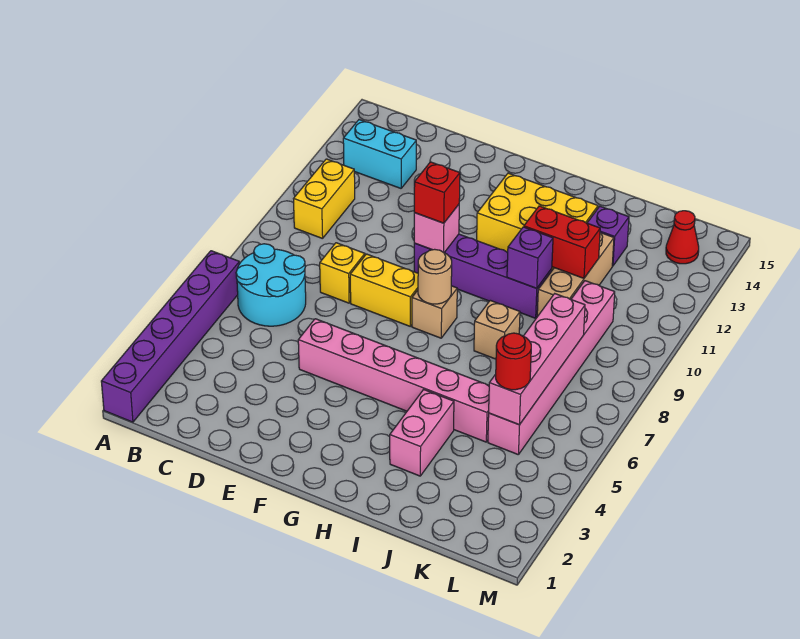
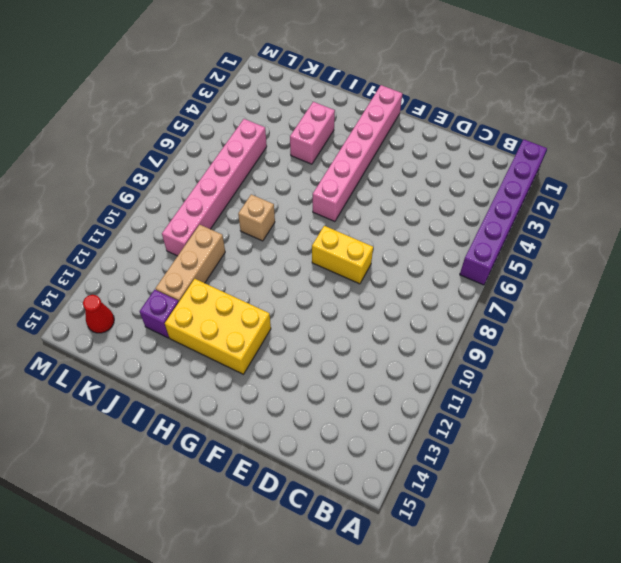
pink brick G1:G6 level 1 -> pink brick E5:J5 level 1
none -> cyan round brick B6:C7 level 1
none -> yellow brick B10:B11 level 1
none -> cyan brick B13:C13 level 1

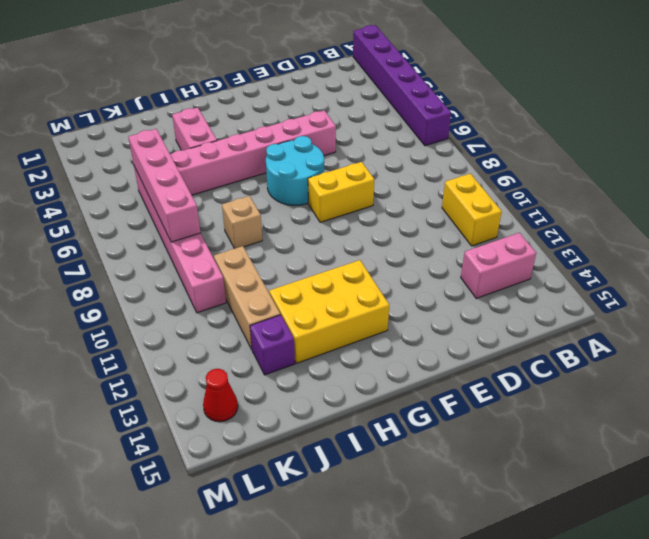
pink brick B13:C13 level 1 -> cyan brick B13:C13 level 1
cyan round brick F6:G7 level 1 -> cyan round brick B6:C7 level 1
none -> yellow brick D8 level 1
none -> purple brick F10:I10 level 1
none -> tan brick G8 level 1

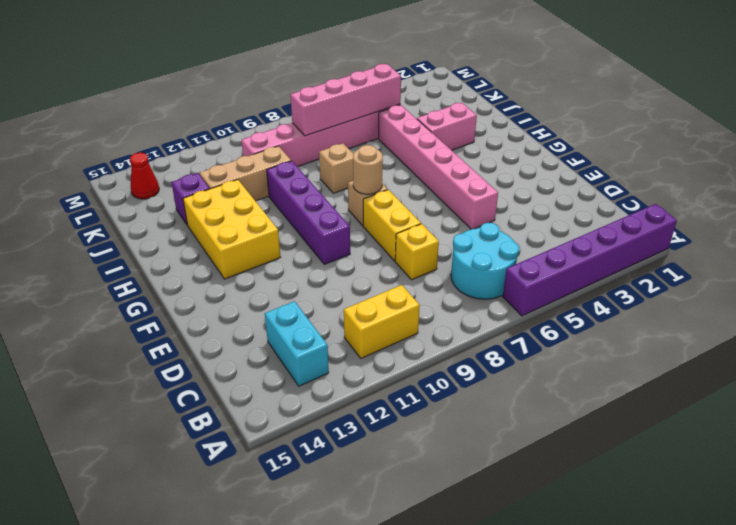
none -> pink brick F10 level 2
none -> purple brick I10 level 2
none -> red brick I11:J11 level 2

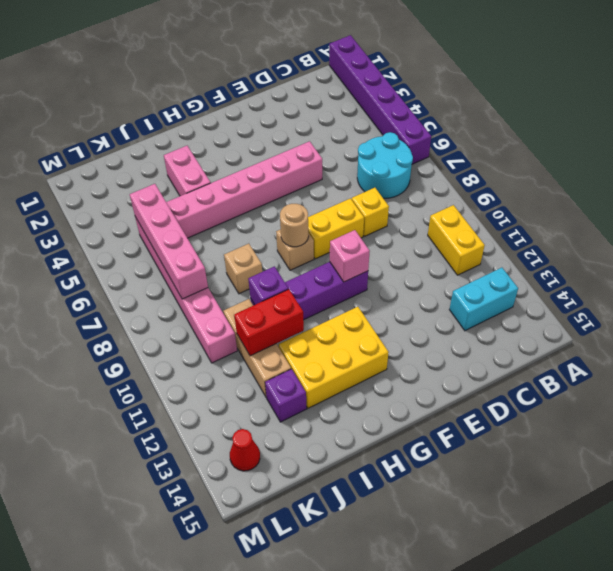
none -> red brick F10 level 3
none -> red round brick K5 level 3

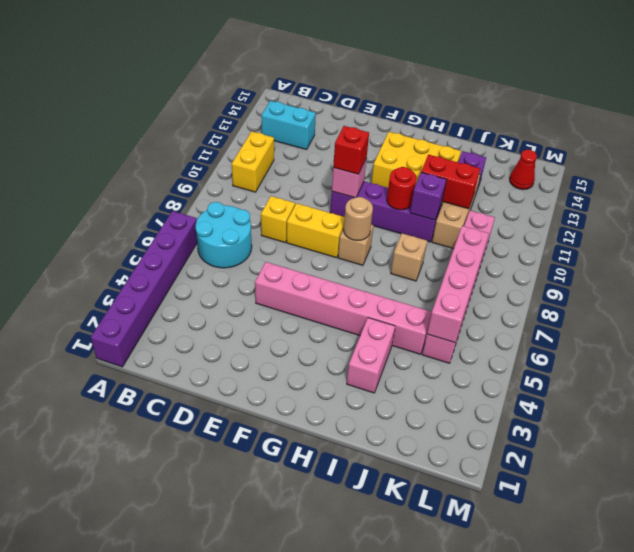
red round brick H10 level 2 -> red round brick K5 level 3

